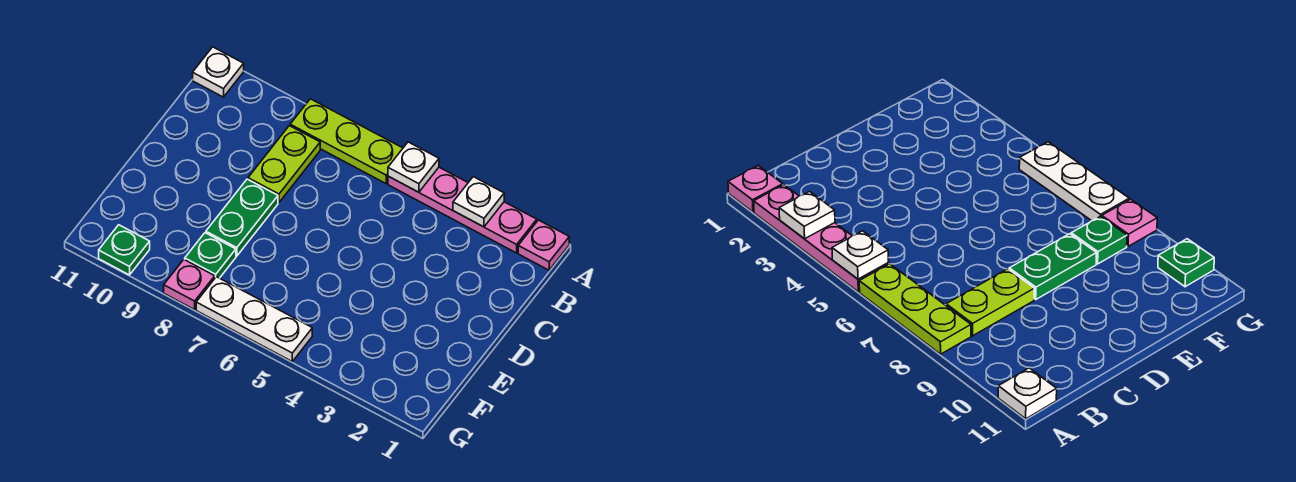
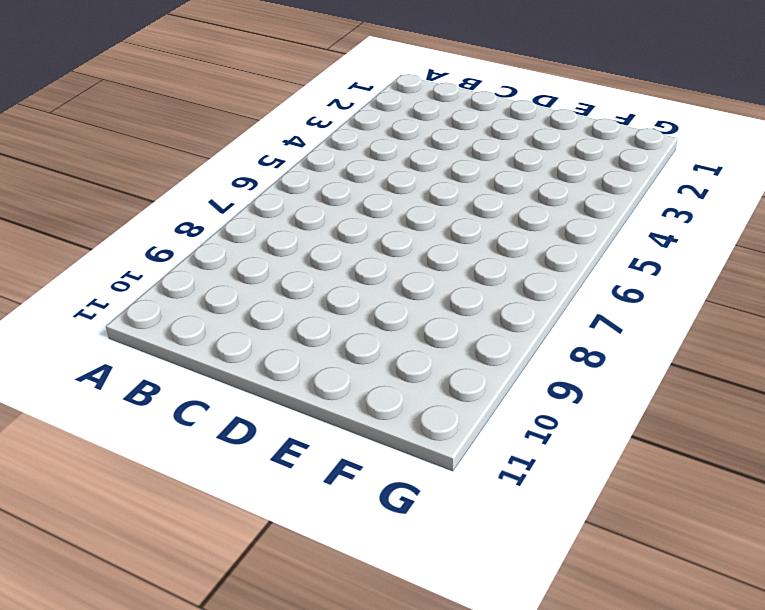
none -> pink plate A1 level 1
none -> pink plate A2:A5 level 1
none -> lime plate A6:A8 level 1

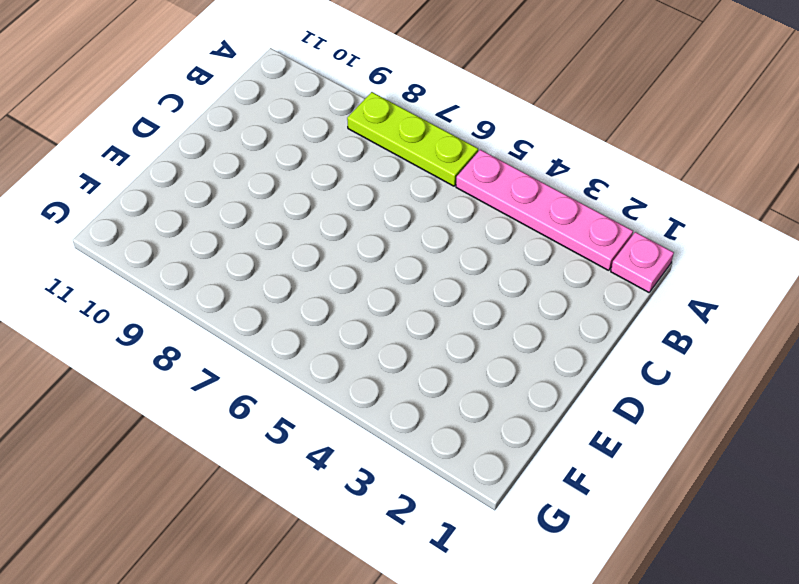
none -> white plate A11 level 1
none -> lime plate B8:C8 level 1
none -> green plate D8:E8 level 1

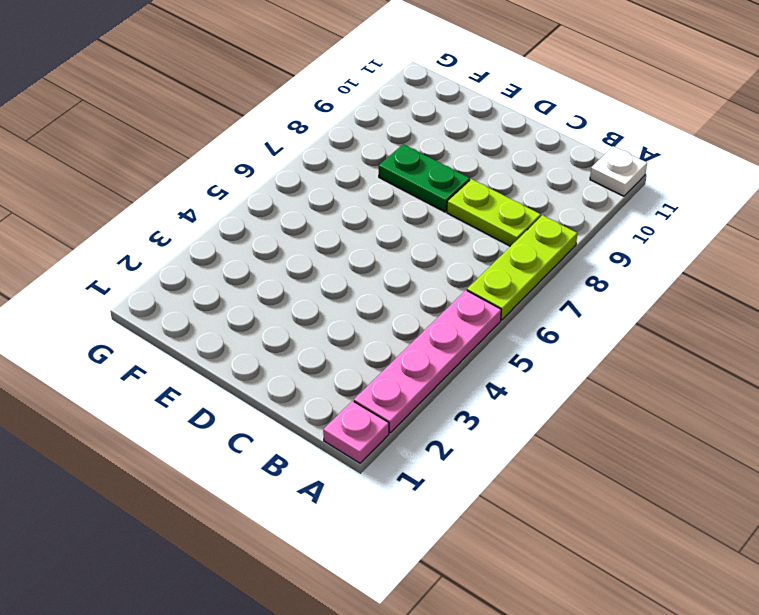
none -> green plate F8 level 1
none -> white plate G5:G7 level 1
none -> pink plate G8 level 1

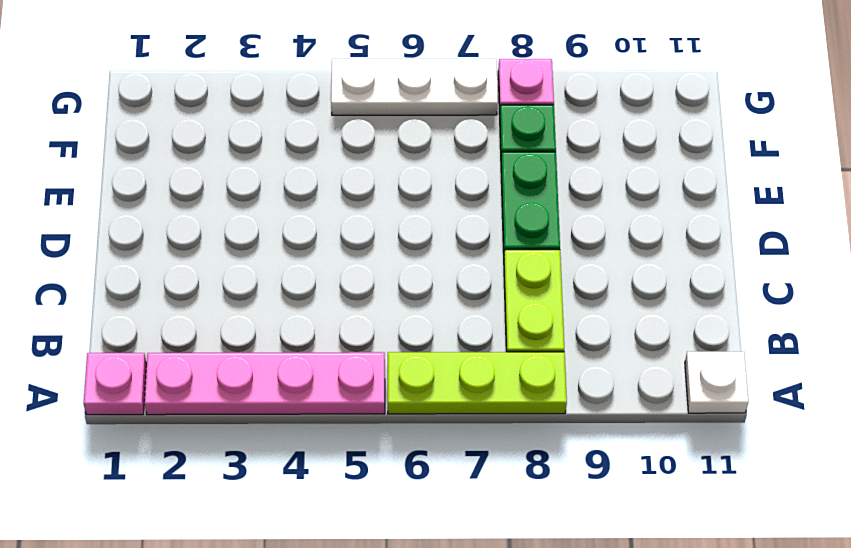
none -> green plate G10 level 1
none -> white plate A3 level 2
none -> white plate A5 level 2

